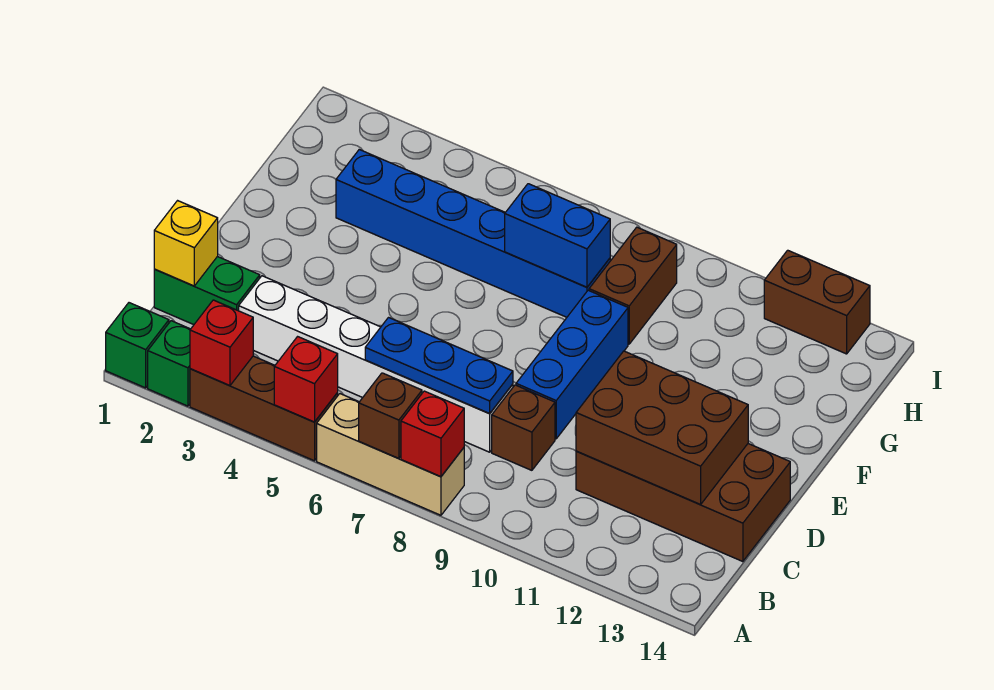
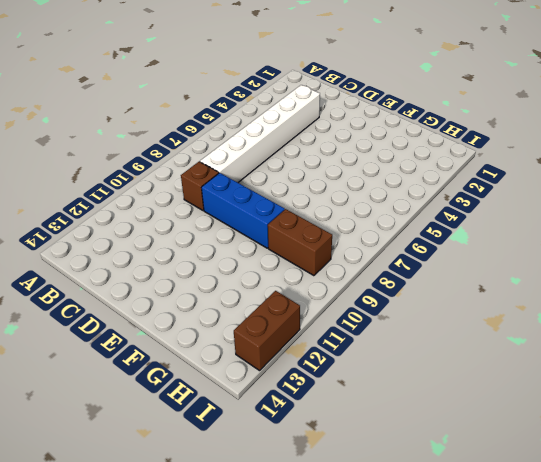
none -> green brick A1 level 1
none -> green brick A2 level 1
none -> brown brick A3:A5 level 1

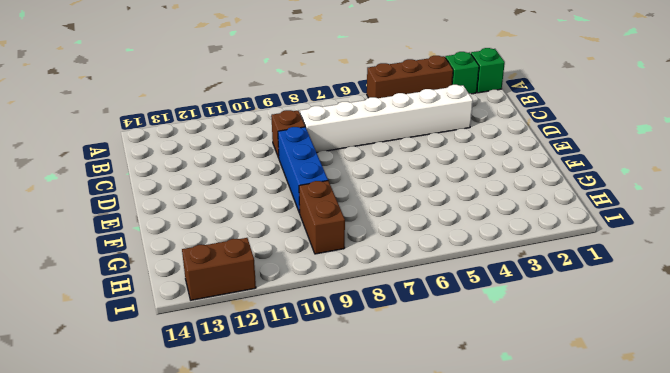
none -> tan brick A6:A8 level 1
none -> green brick C1:C2 level 1
none -> brown brick C11:D14 level 1

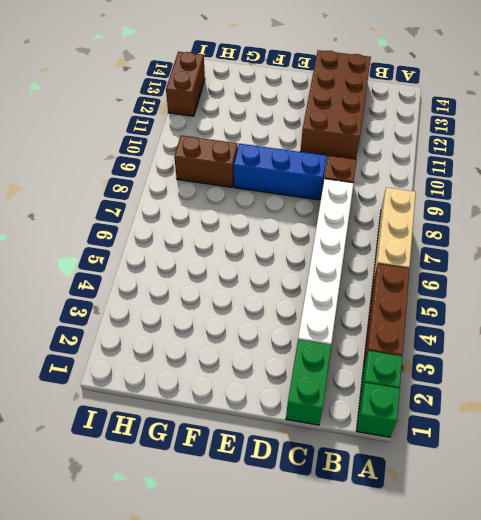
none -> blue brick G3:G8 level 1
none -> red brick A3 level 2
none -> red brick A5 level 2

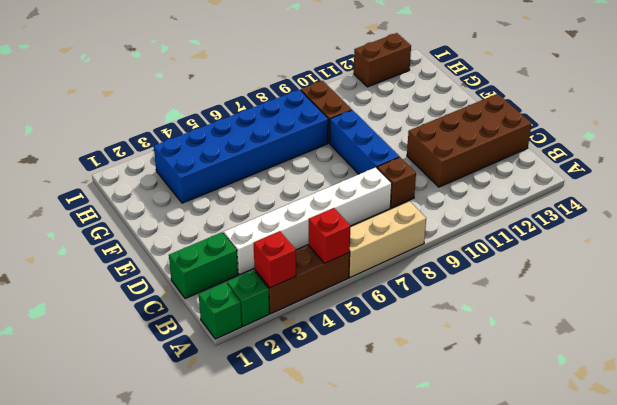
blue brick G3:H8 level 1 -> blue brick G3:G8 level 1
none -> brown brick A7 level 2
none -> red brick A8 level 2
none -> yellow brick C1 level 2

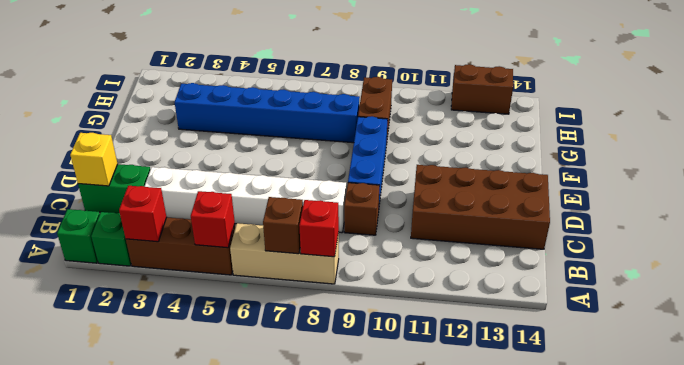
none -> blue plate C6:C8 level 2
none -> brown brick C11:D13 level 2
none -> blue brick G7:G8 level 2

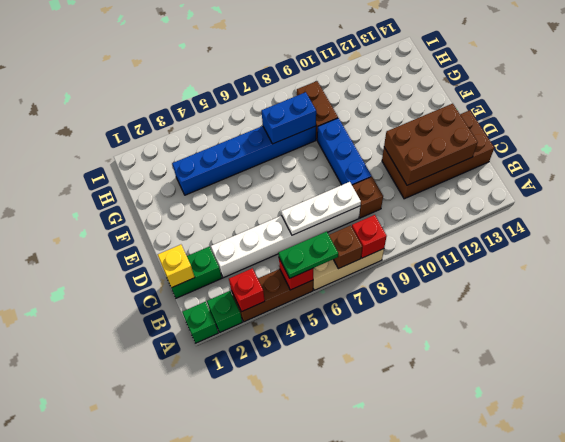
green plate A5:A6 level 3 -> none
white plate C6:C8 level 2 -> blue plate C6:C8 level 2
none -> brown brick I12:I13 level 1

